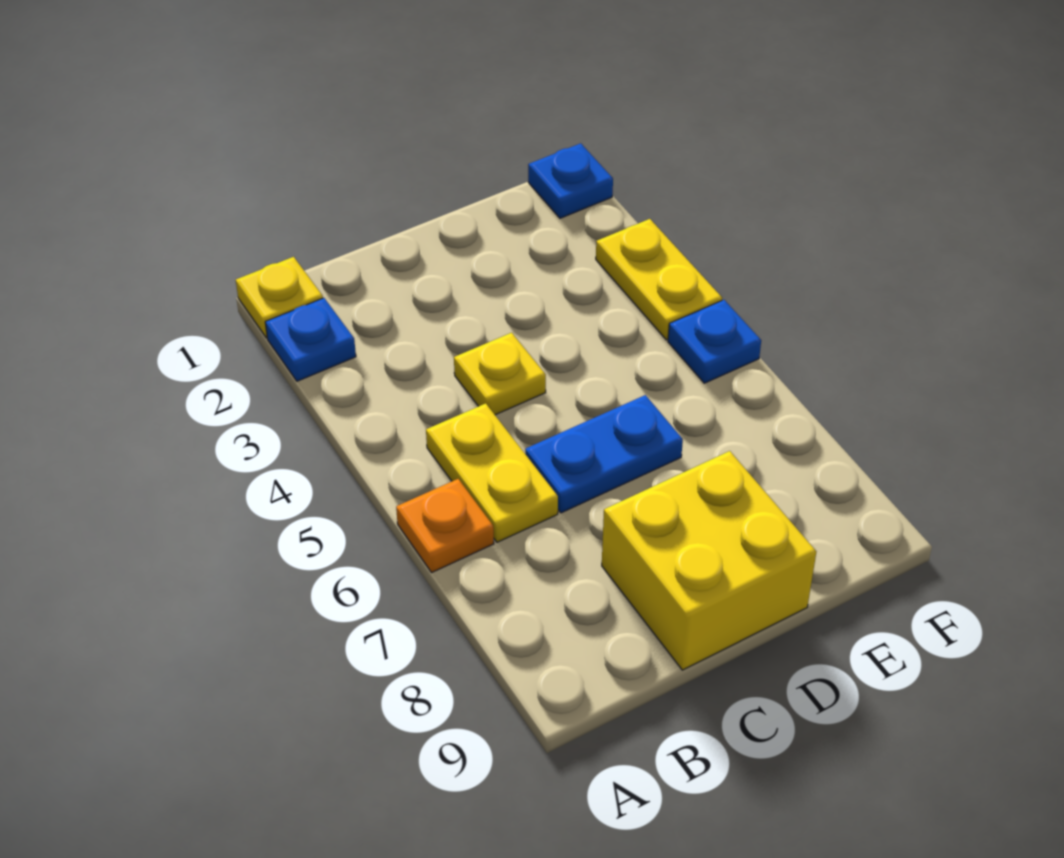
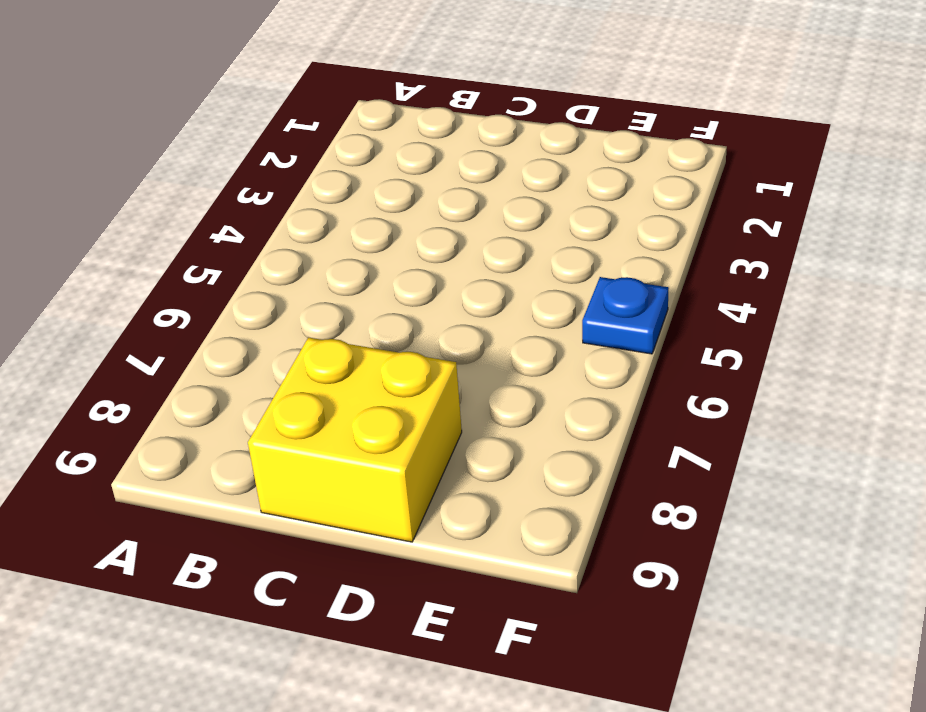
none -> yellow plate A1 level 1
none -> blue plate A2 level 1

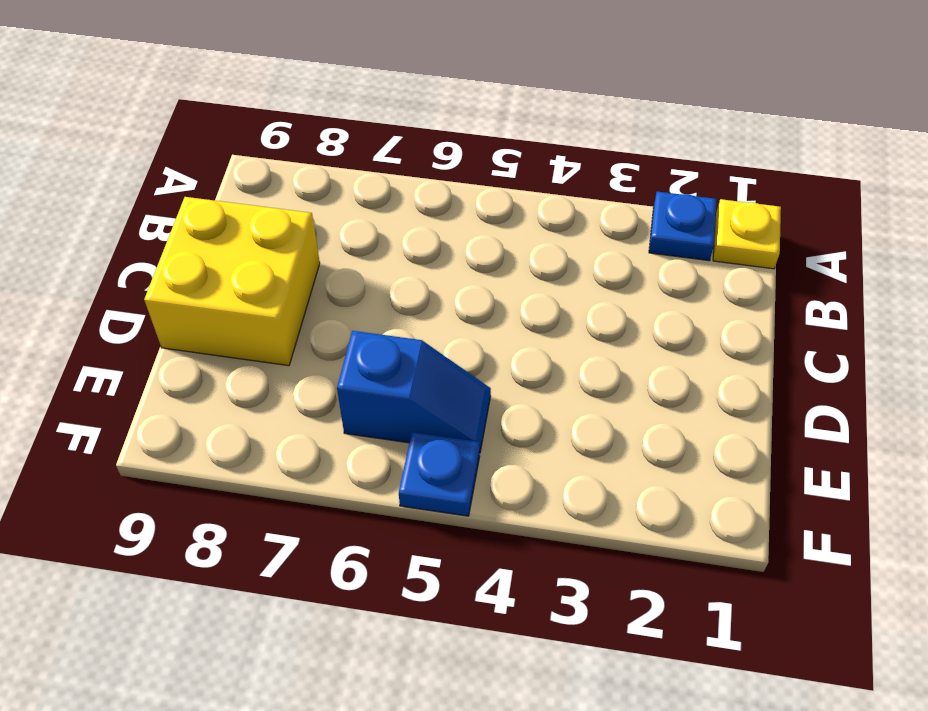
blue slope E5:E6 level 1 top 6 -> none
none -> orange plate A6 level 1
none -> yellow plate B5:B6 level 1

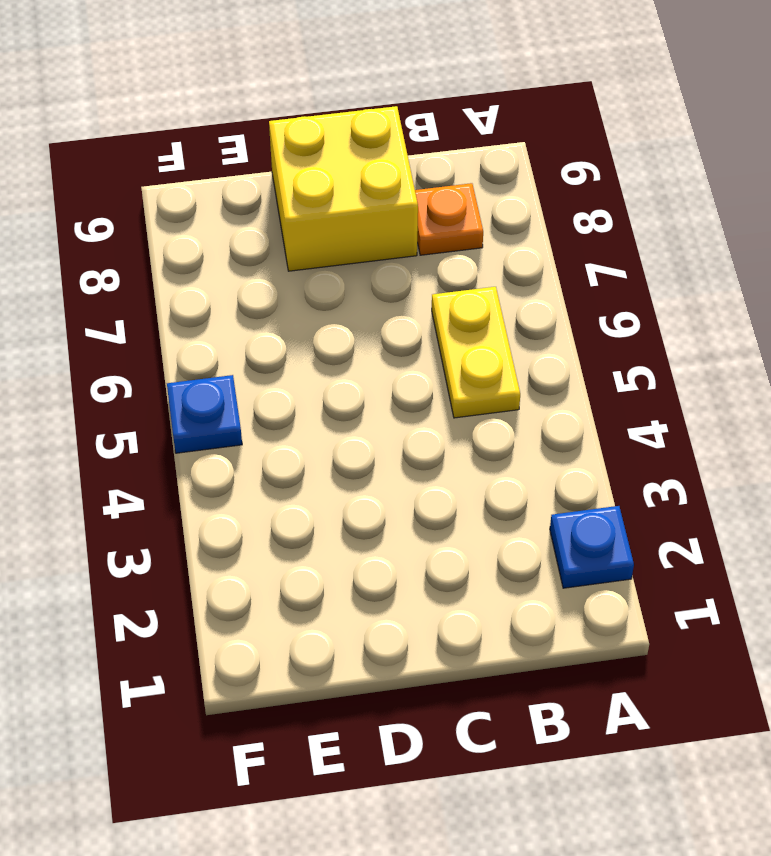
orange plate B8 level 1 -> orange plate A6 level 1
none -> yellow plate A1 level 1
none -> yellow plate C4 level 1

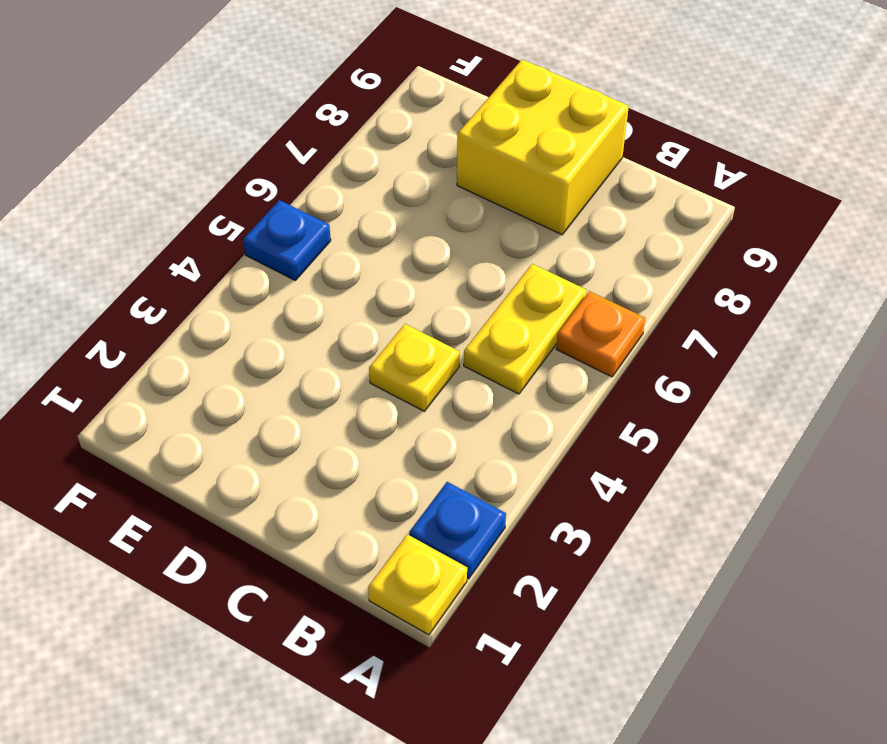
none -> blue plate C6:D6 level 1
none -> blue plate F1 level 1

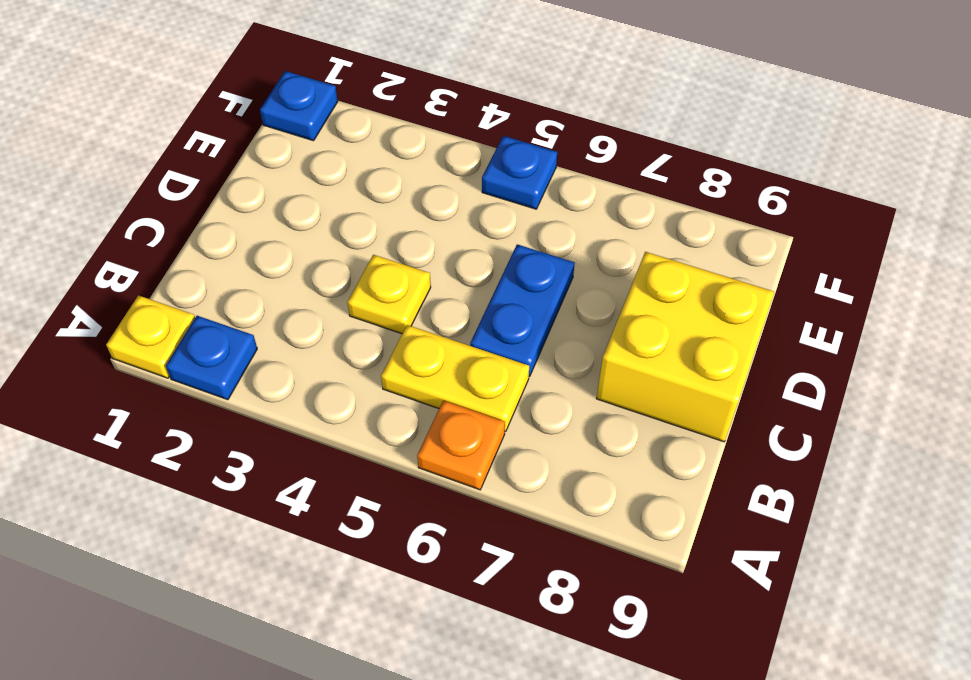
none -> yellow plate F3:F4 level 1

